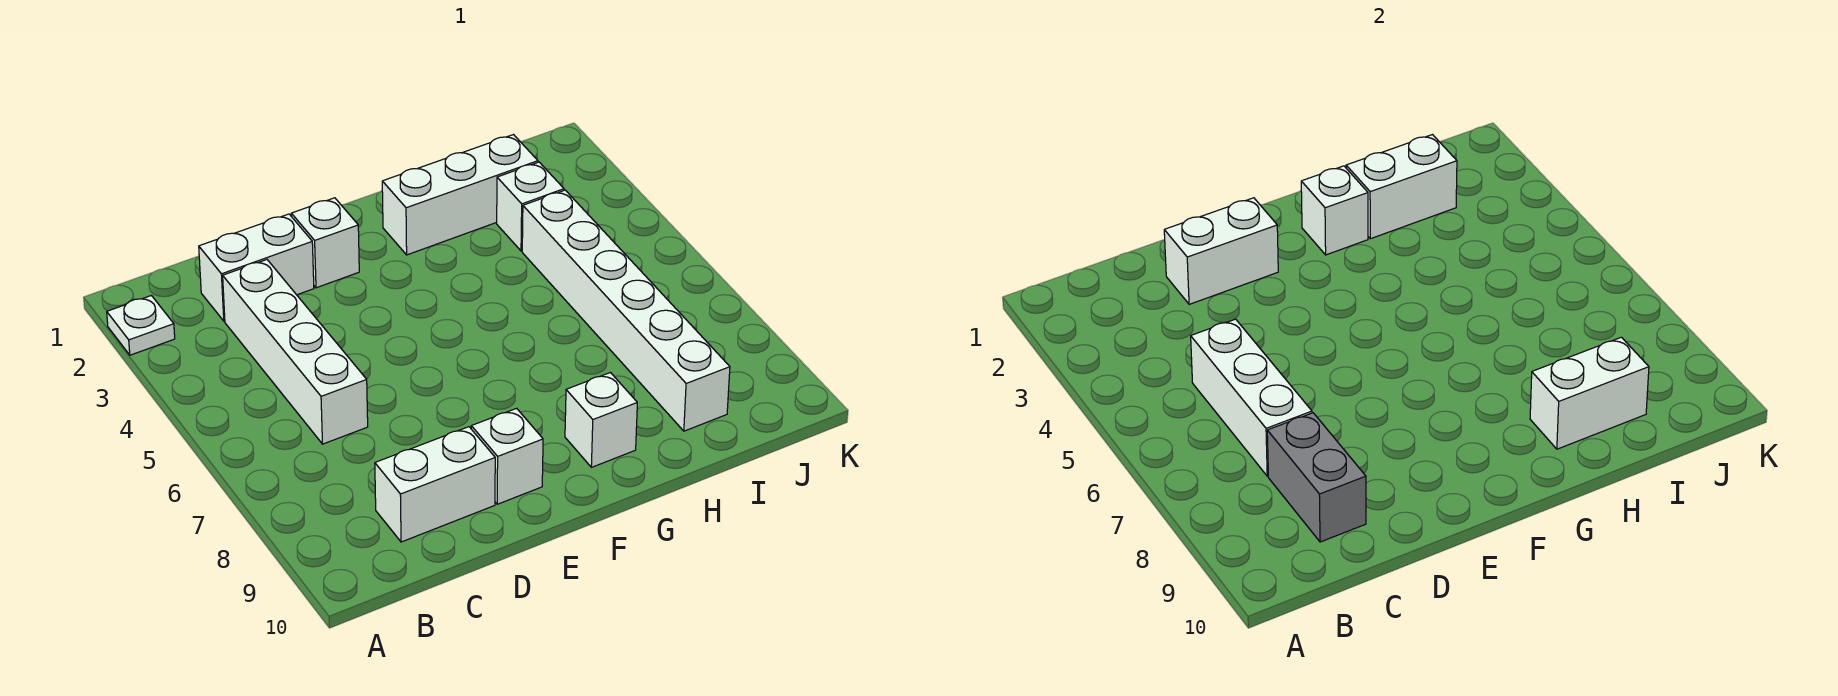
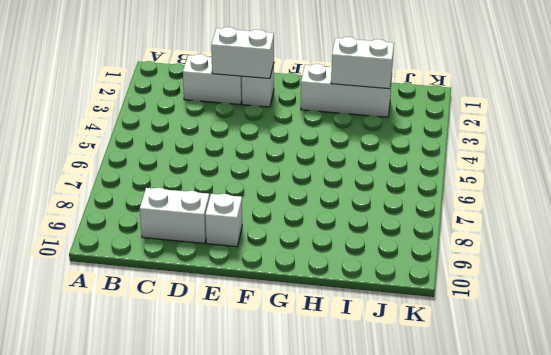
none -> white plate A2 level 1
none -> white brick C3:C6 level 1
none -> white brick G9 level 1

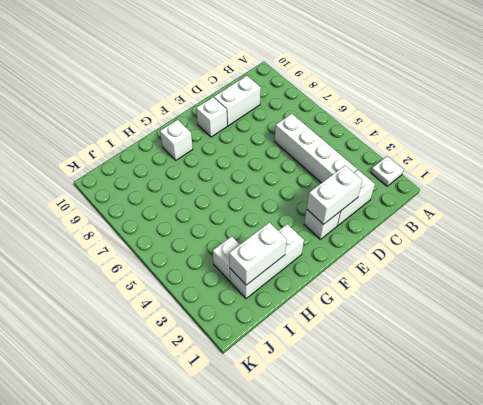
none -> white brick I4:I9 level 1
none -> white brick C5:C7 level 2
none -> grey brick C8:C9 level 2

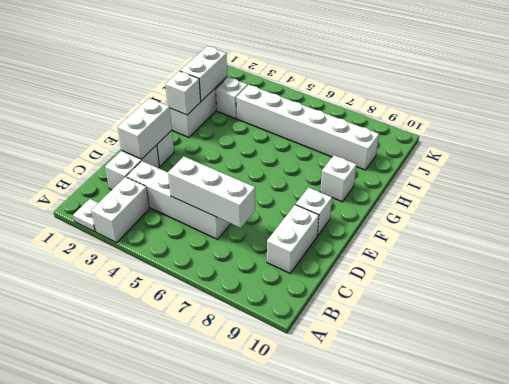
white brick A3:B3 level 1 -> white brick H9:I9 level 2
none -> grey brick C8:C9 level 2

